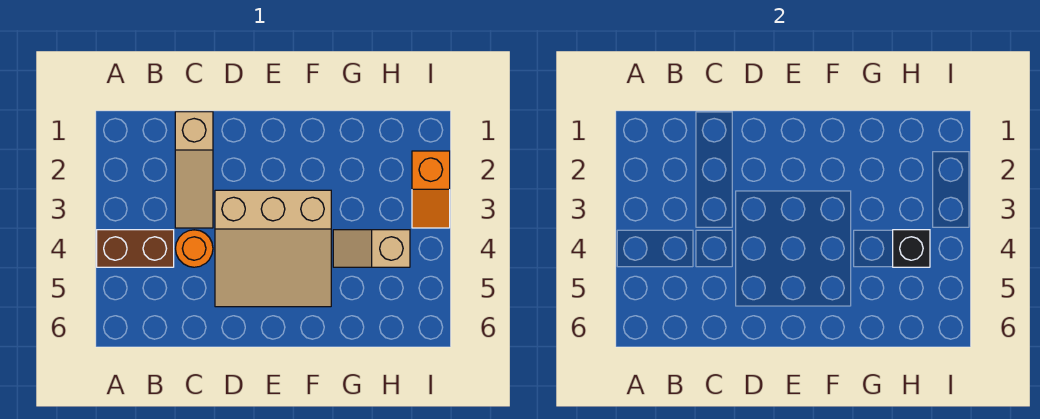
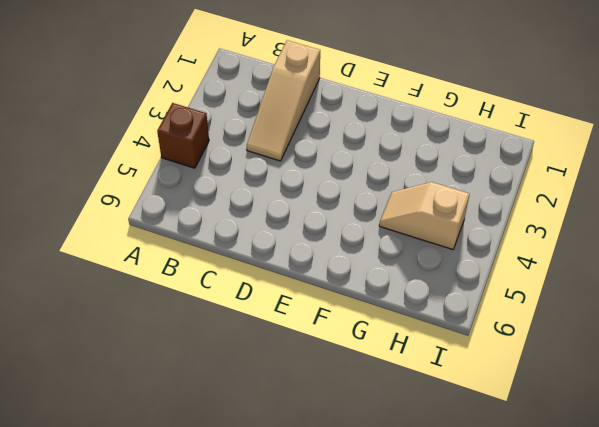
brown brick A4 level 1 -> brown brick A4:B4 level 1
none -> orange round brick C4 level 1
none -> tan slope D3:F5 level 1 top 3

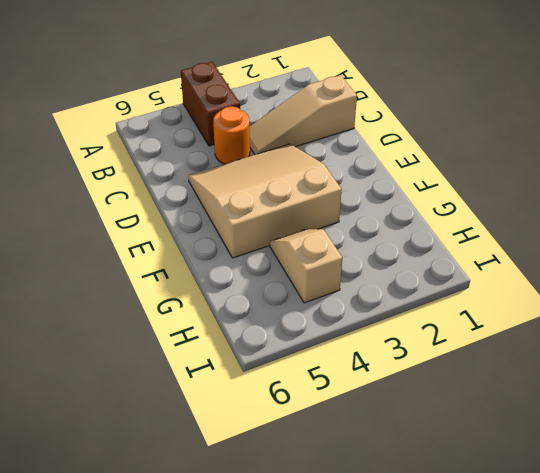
tan slope D3:F5 level 1 top F -> tan slope D3:F5 level 1 top 3
none -> orange slope I2:I3 level 1 top 2
none -> black brick H4 level 2

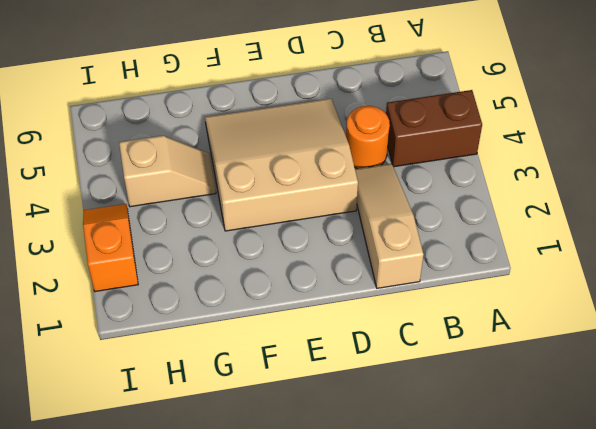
none -> black brick H4 level 2

